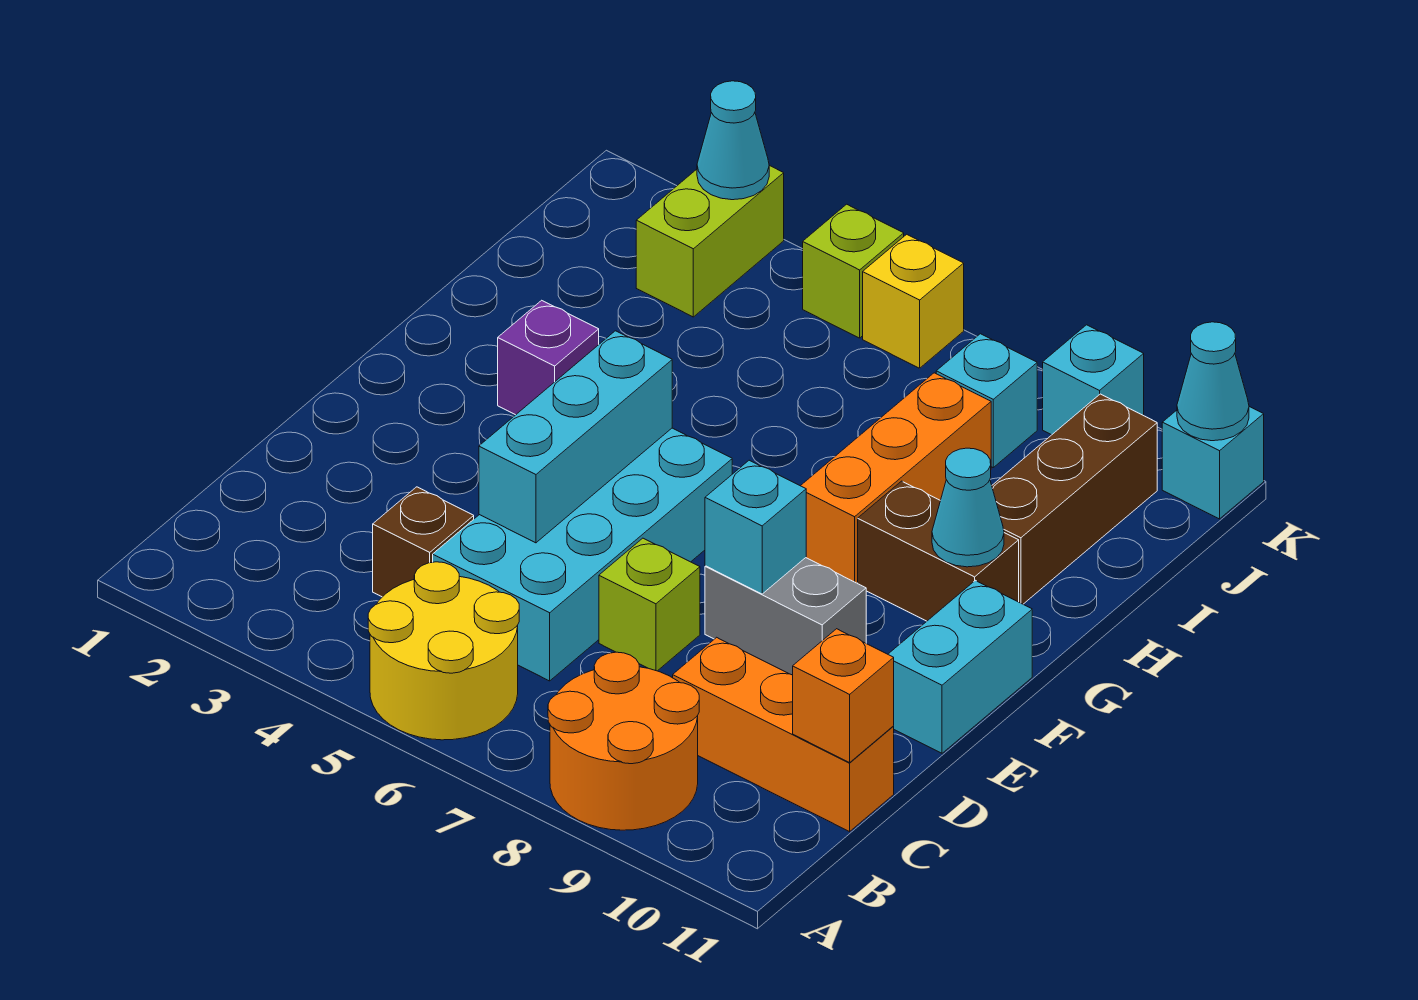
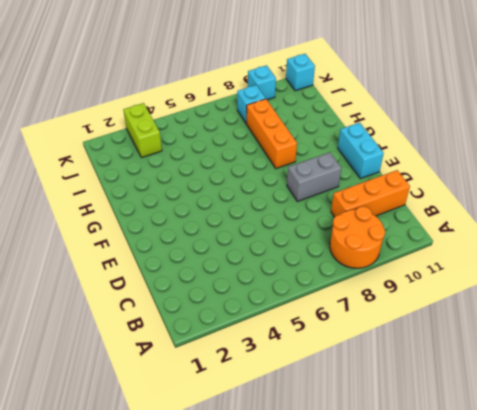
none -> yellow round brick A5:B6 level 1
none -> brown brick C4 level 1
none -> cyan brick C5:F6 level 1

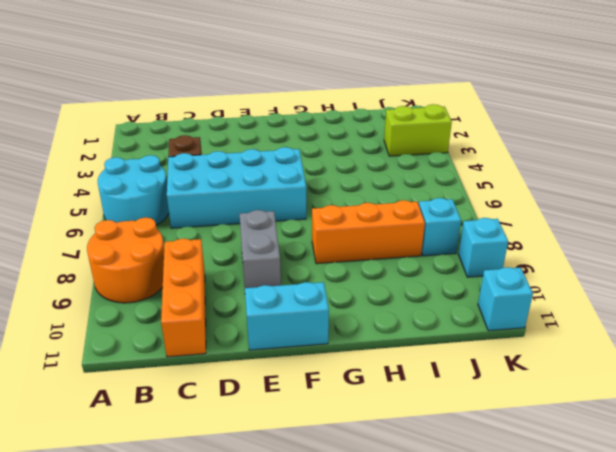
cyan round brick A5:B6 level 1 -> yellow round brick A5:B6 level 1
none -> lime brick D7 level 1
none -> purple brick G3 level 1
none -> brown brick G9:G10 level 1

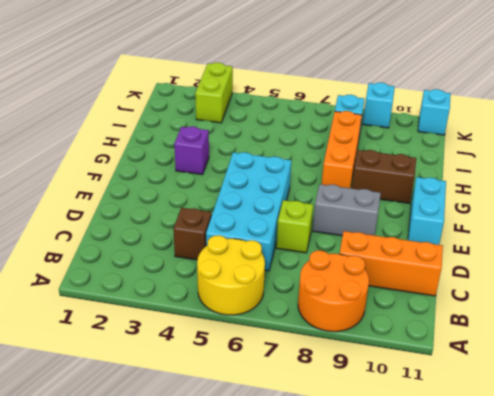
none -> brown brick H10:J10 level 1
none -> lime brick K5 level 1
none -> yellow brick K6 level 1

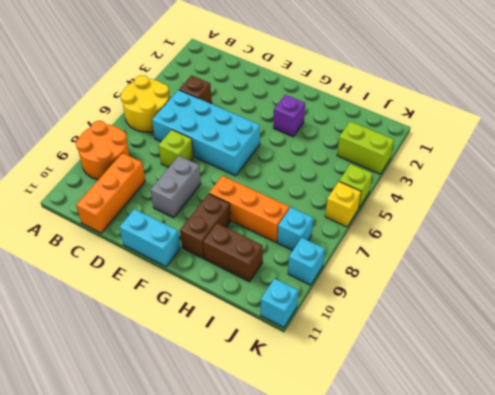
brown brick H10:I10 level 1 -> brown brick H10:J10 level 1
none -> orange brick C11 level 2
none -> cyan brick D5:F5 level 2
none -> cyan brick E8 level 2

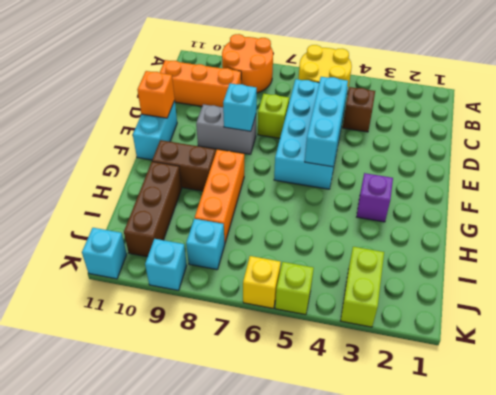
orange brick E11 level 2 -> orange brick C11 level 2
none -> cyan cone G10 level 2
none -> cyan cone K3 level 2
none -> cyan cone K11 level 2

